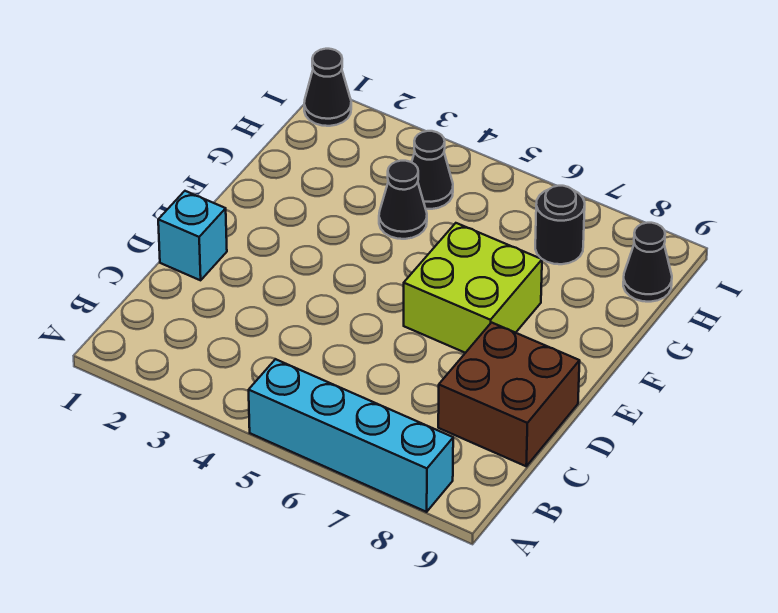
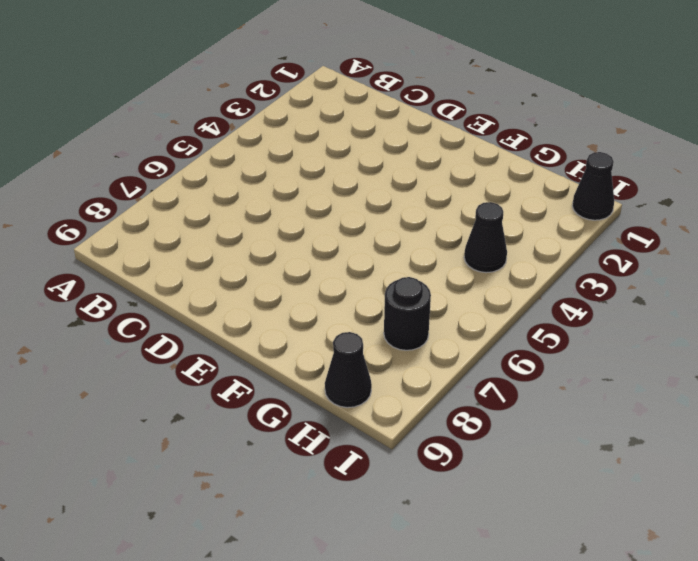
none -> cyan brick A5:A8 level 1
none -> brown brick C8:D9 level 1

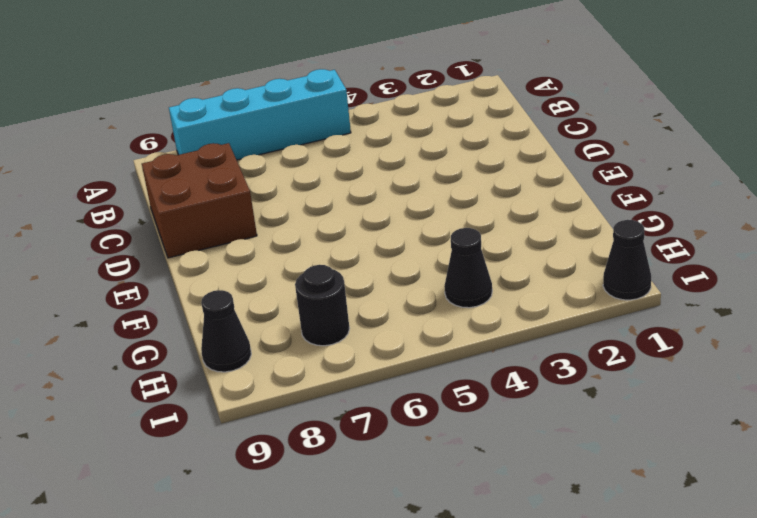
none -> cyan brick D1 level 1
none -> lime brick E6:F7 level 1

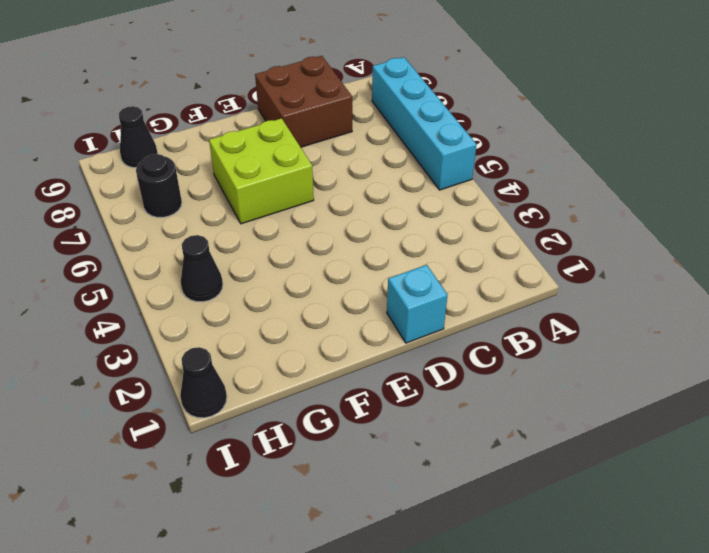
none -> black cone G4 level 1

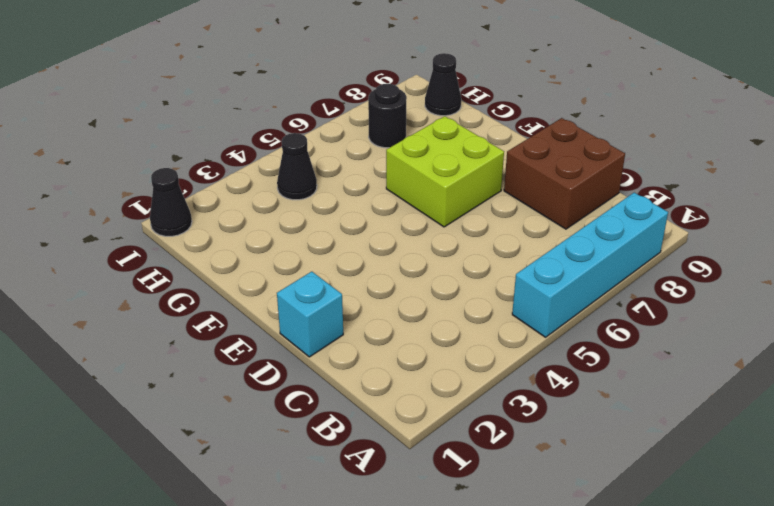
none -> black cone G4 level 1

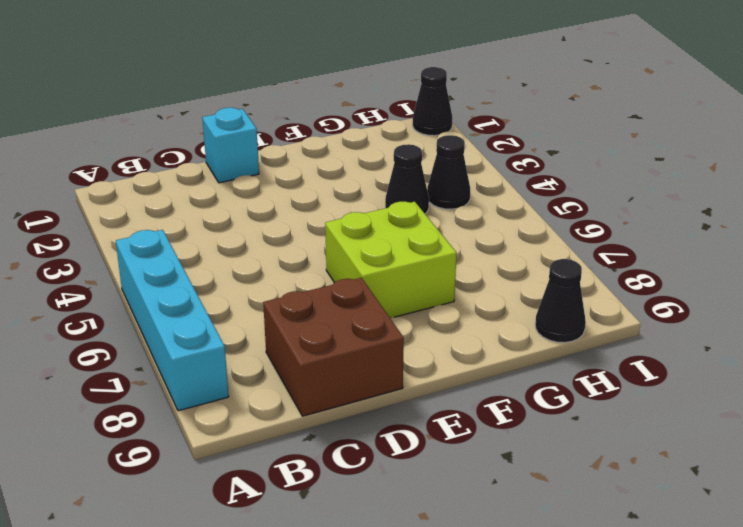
none -> black round brick H7 level 1

